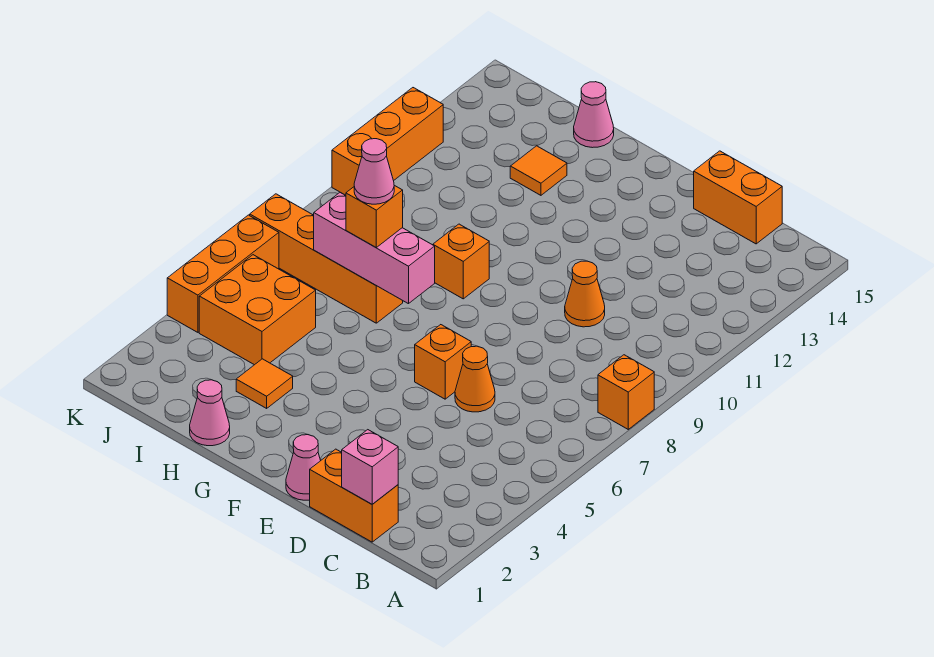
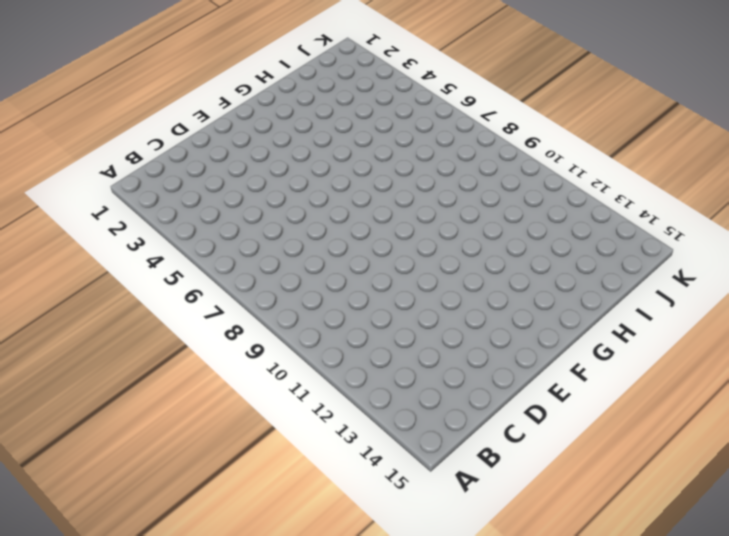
none -> orange brick A8 level 1
none -> orange brick C1:D1 level 1
none -> orange brick C15:D15 level 1

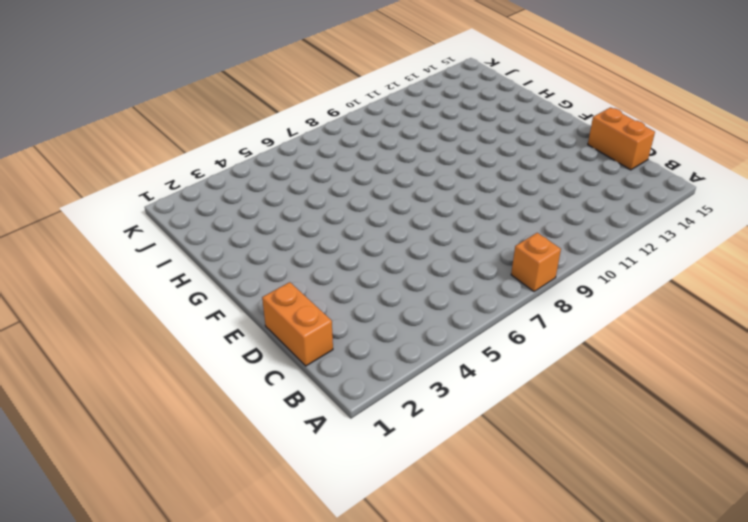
none -> orange cone D6 level 1
none -> orange cone D10 level 1
none -> pink cone E1 level 1

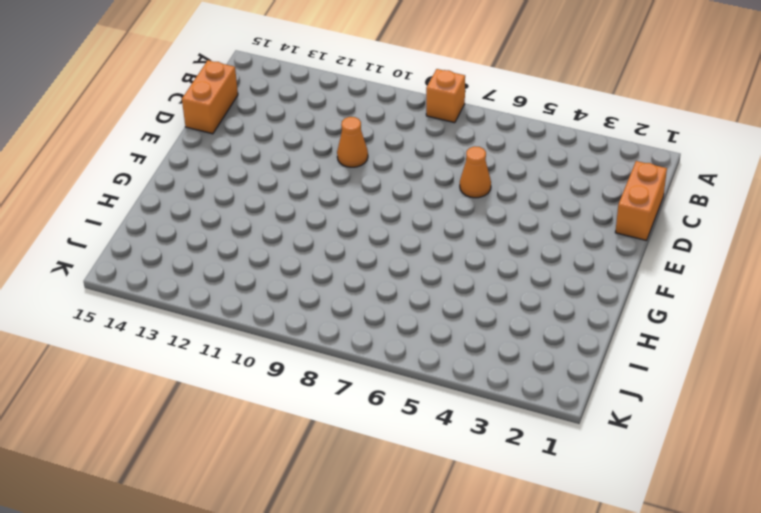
none -> pink cone E1 level 1
none -> orange brick E6 level 1
none -> orange brick G9 level 1

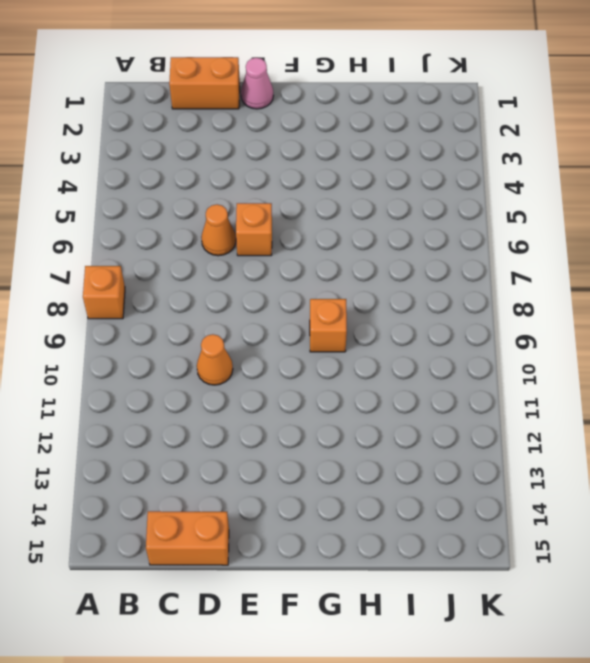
none -> pink cone H1 level 1
none -> orange tile H3 level 1
none -> orange brick H7:K7 level 1

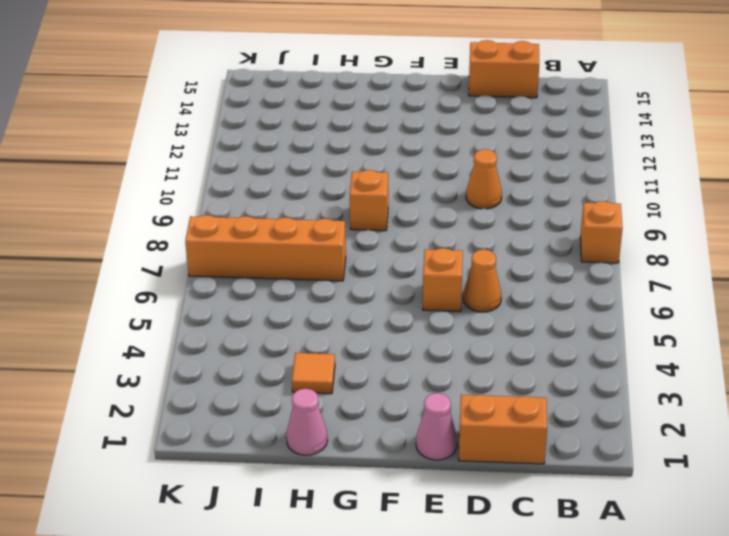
none -> orange tile H13 level 1
none -> pink cone H15 level 1
none -> orange brick I4:J5 level 1

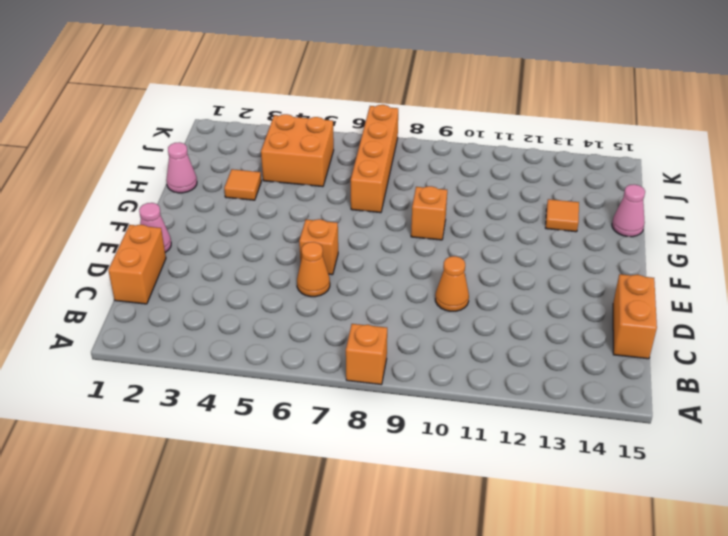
none -> orange brick K4:K6 level 1
none -> orange brick K10:K12 level 1
none -> pink brick C1 level 2

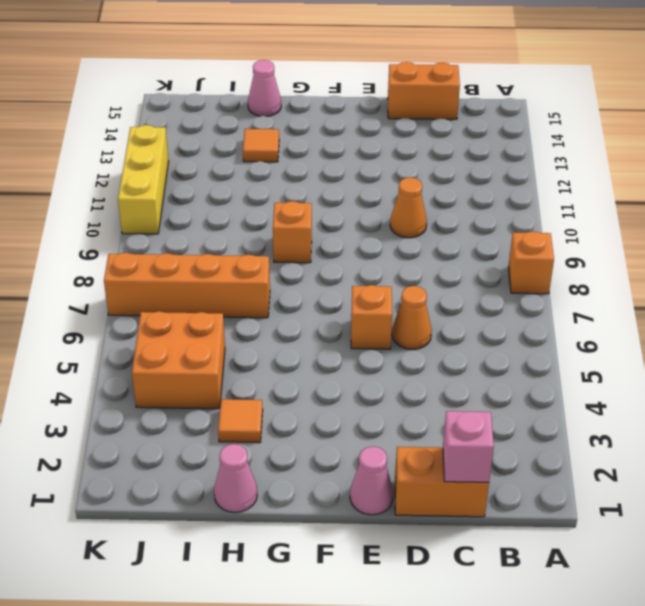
yellow brick K10:K12 level 1 -> orange brick K10:K12 level 1
none -> orange brick K4:K6 level 1
none -> pink brick G7:I7 level 2
none -> orange brick H7 level 3

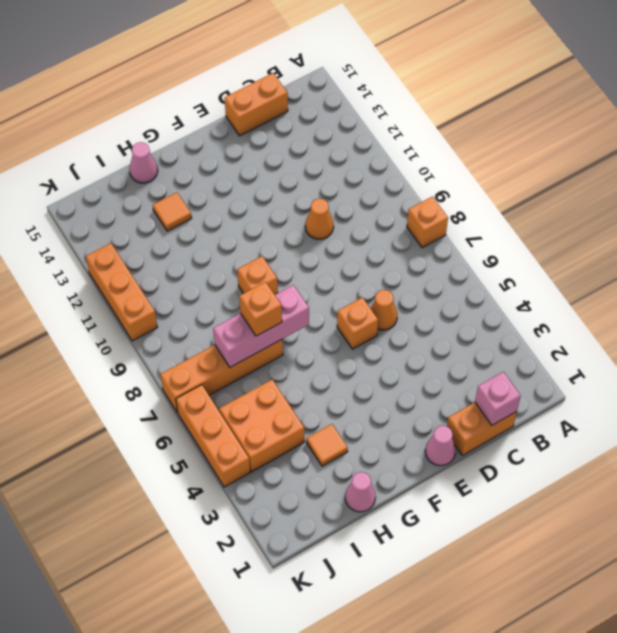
none -> pink cone H7 level 4

